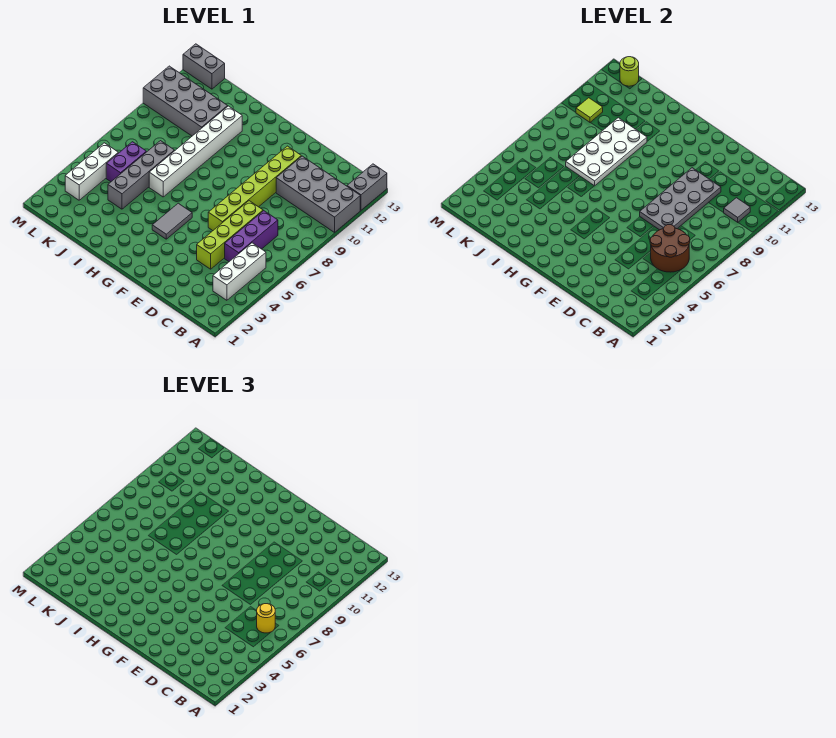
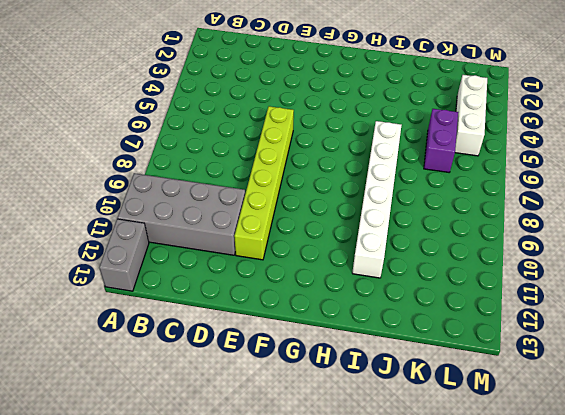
none -> white brick B3:B5 level 1
none -> purple brick C5:C7 level 1
none -> lime brick D4:D7 level 1

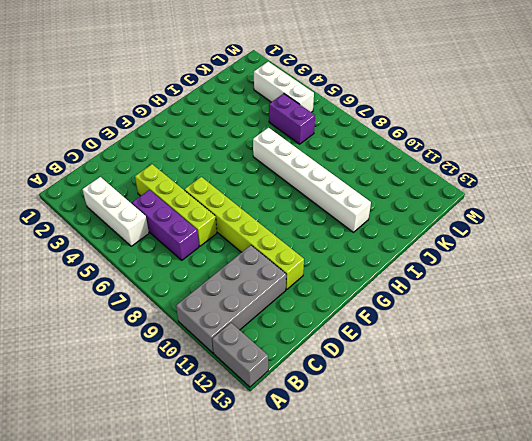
none -> grey tile G4:G5 level 1
none -> grey brick J4:J7 level 1
none -> grey brick J10:M11 level 1

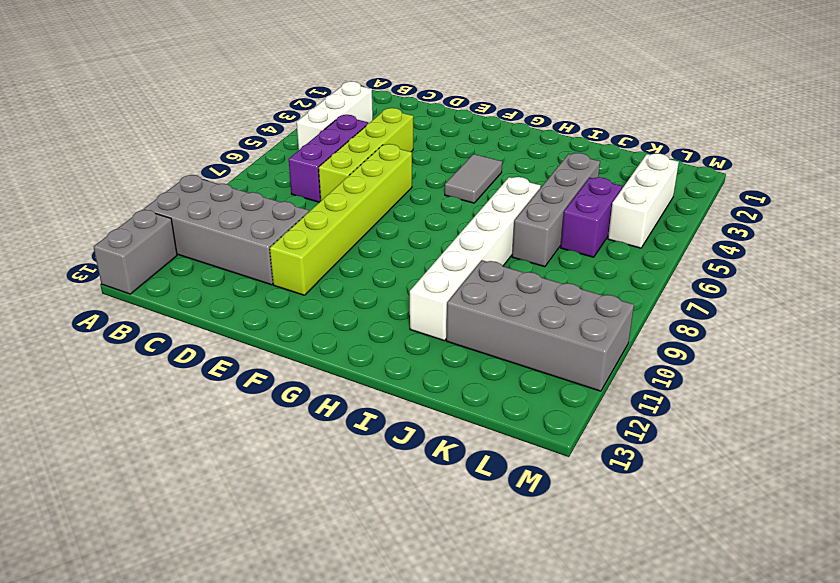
none -> grey brick L13:M13 level 1
none -> brown round brick B5:C6 level 2
none -> grey tile B10 level 2

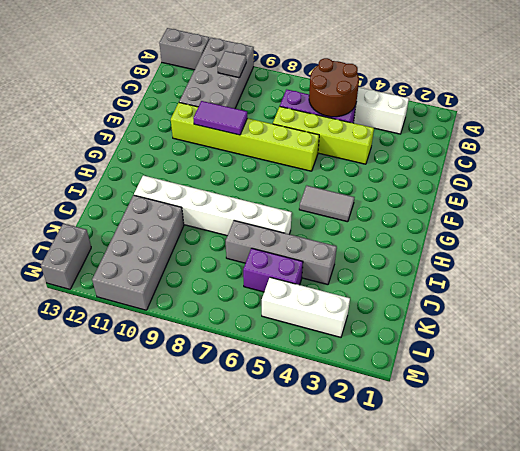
purple tile E9:E10 level 2 -> grey plate D7:E10 level 2
none -> white plate I7:J10 level 2
none -> lime tile L10 level 2
none -> lime round brick L13 level 2

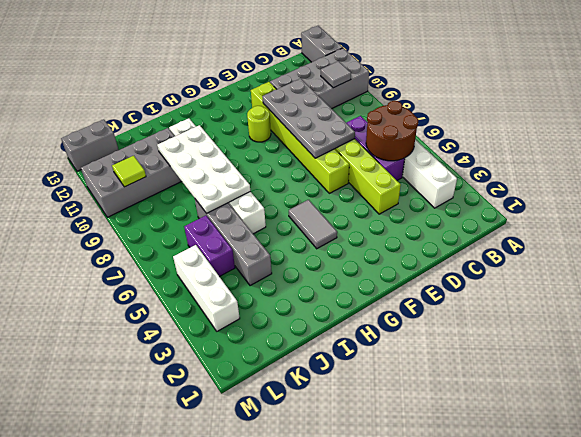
lime round brick F10 level 1 -> lime round brick L13 level 2
none -> yellow round brick B6 level 3

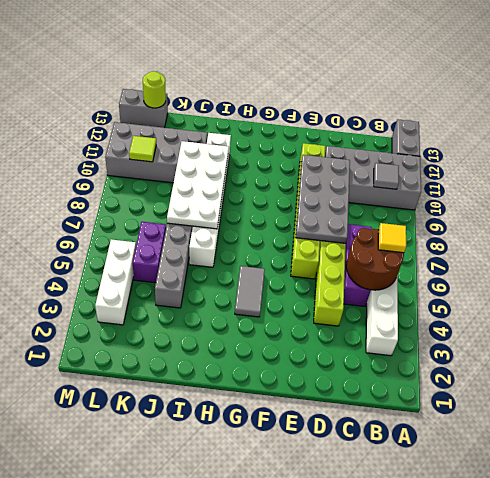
yellow tile B6 level 3 -> yellow round brick B6 level 3

